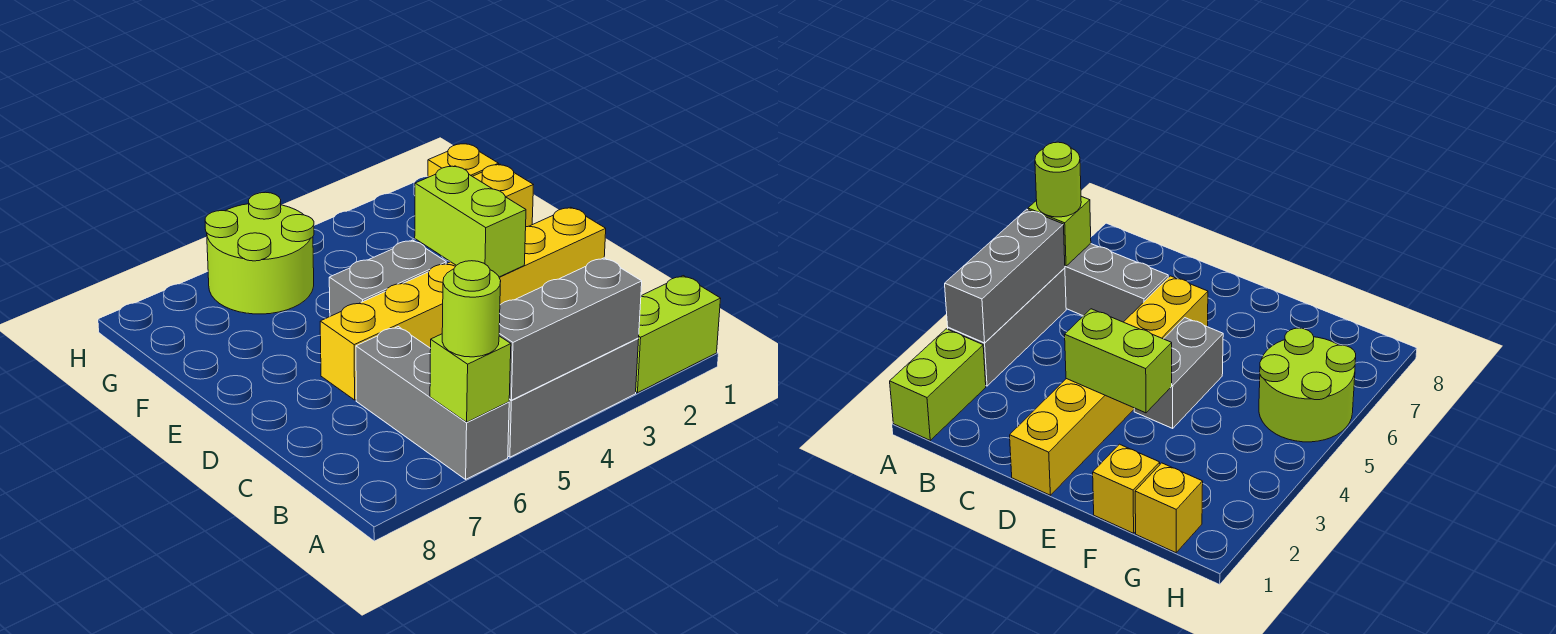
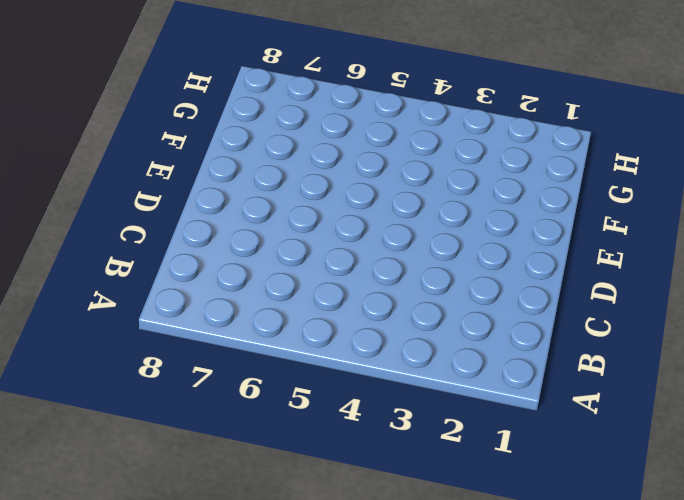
none -> lime brick A1:A2 level 1
none -> grey brick A3:A5 level 1
none -> grey brick A6:C6 level 1

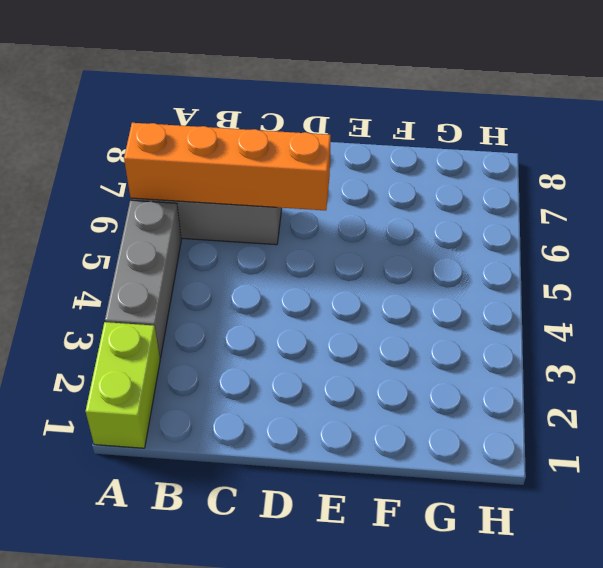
orange brick A6:D6 level 2 -> lime brick A6 level 2
none -> yellow brick D1:D6 level 1
none -> grey brick E4:E5 level 1
none -> yellow brick F1 level 1

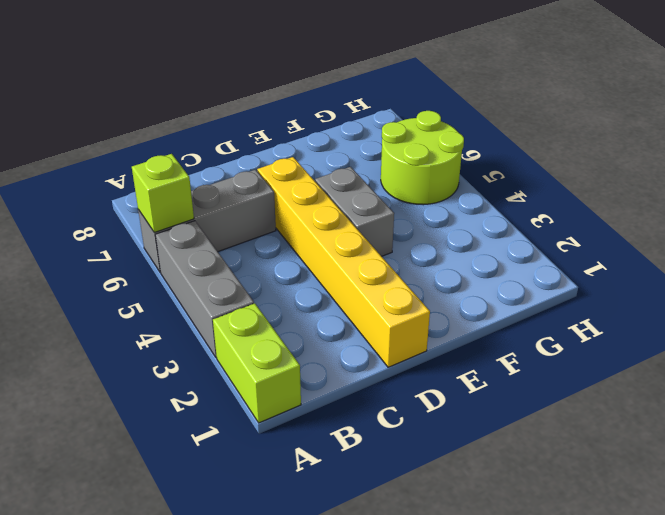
none -> yellow brick F1 level 1
none -> yellow brick G1 level 1
none -> grey brick A3:A5 level 2

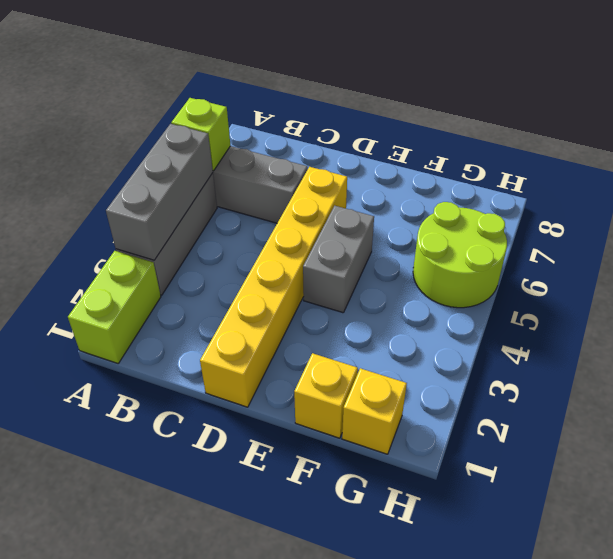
none -> lime brick D3:E3 level 2
none -> lime round brick A6 level 3

